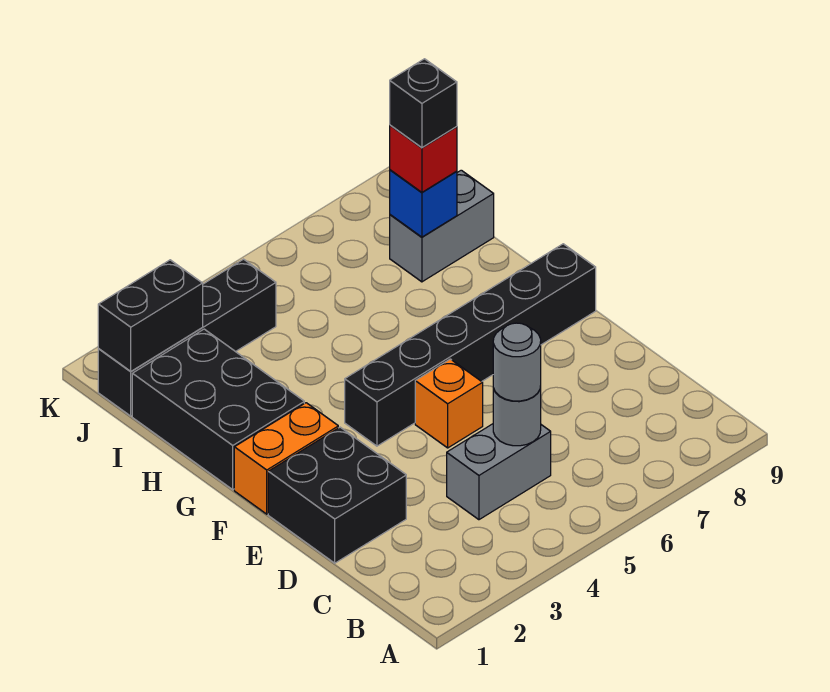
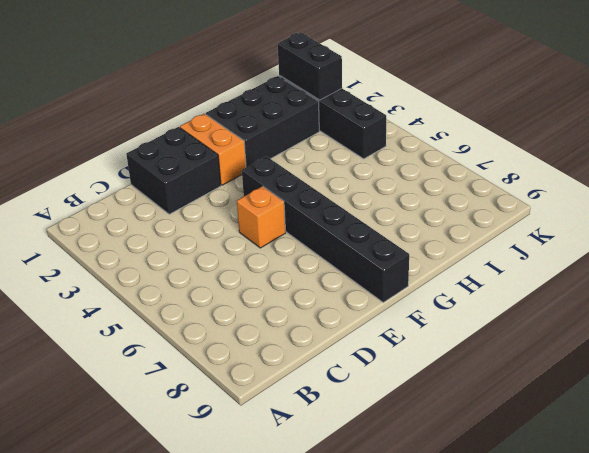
none -> grey brick C4:C5 level 1
none -> grey brick I8:I9 level 1
none -> grey round brick C5 level 2

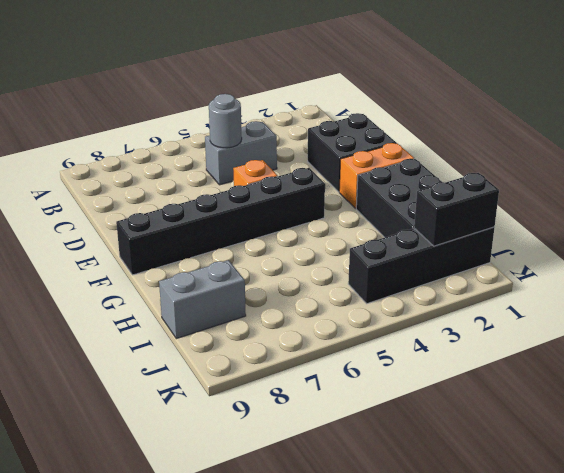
none -> blue brick I8 level 2
none -> grey round brick C5 level 3
none -> red brick I8 level 3

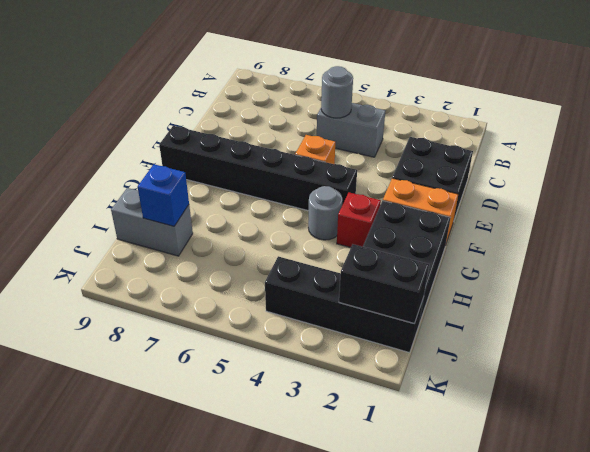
red brick G3 level 1 -> red brick I8 level 3
grey round brick G4 level 1 -> grey round brick C5 level 3
none -> black brick I8 level 4

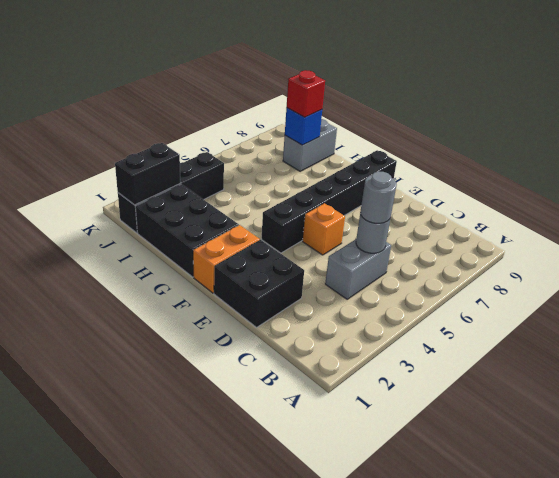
none -> black brick I8 level 4

